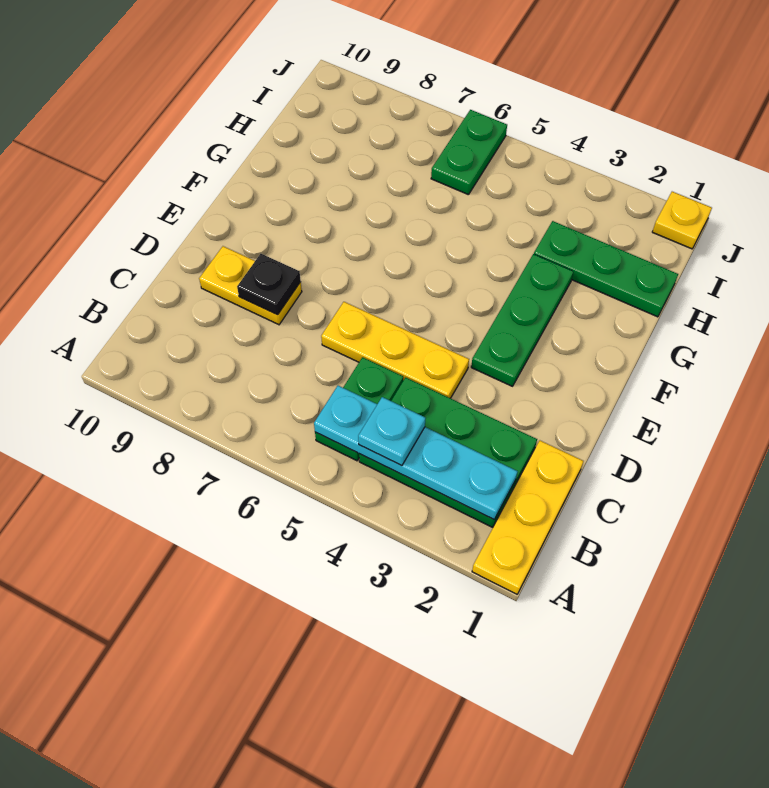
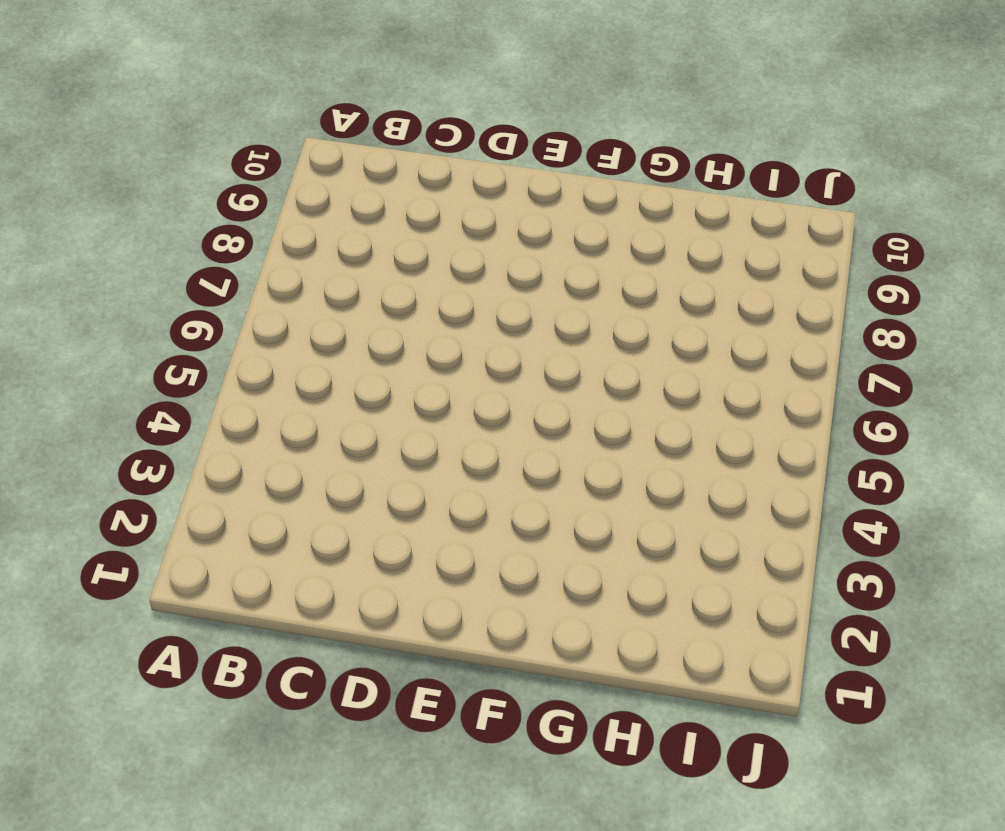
none -> yellow plate A1:C1 level 1
none -> green plate B2:C4 level 1
none -> green plate B5:C5 level 1

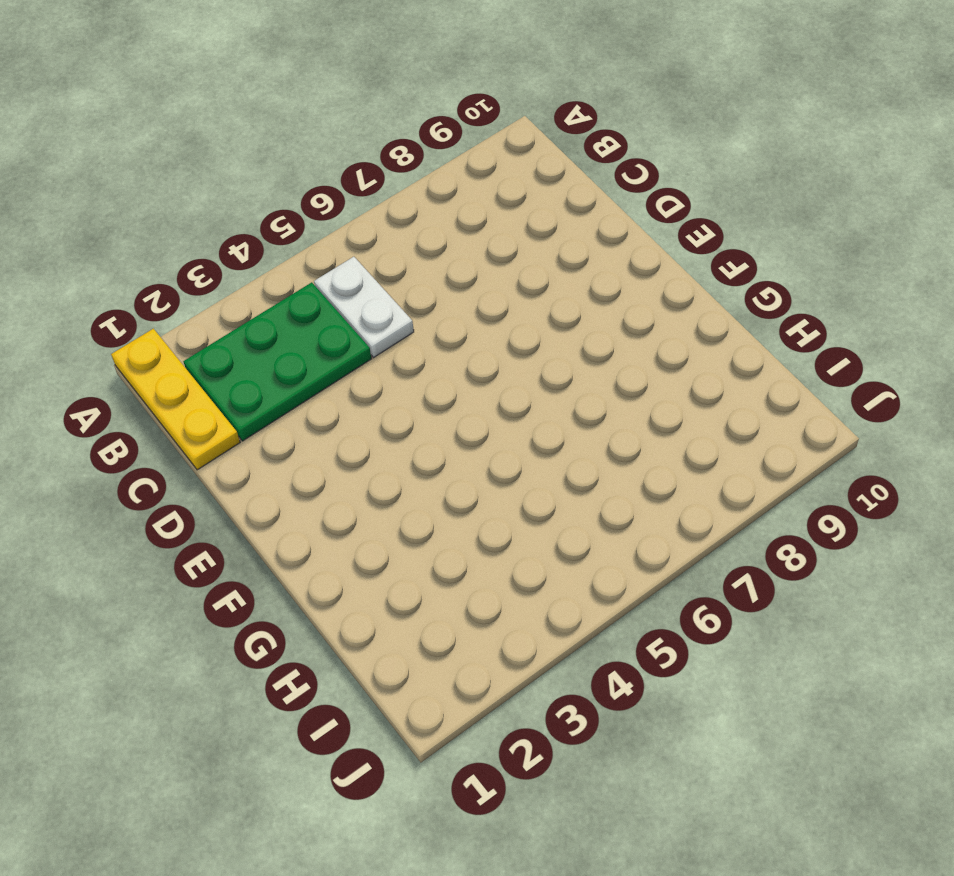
white plate B5:C5 level 1 -> green plate B5:C5 level 1
none -> yellow plate D4:D6 level 1
none -> yellow plate D8:D9 level 1
none -> green plate E3:G3 level 1

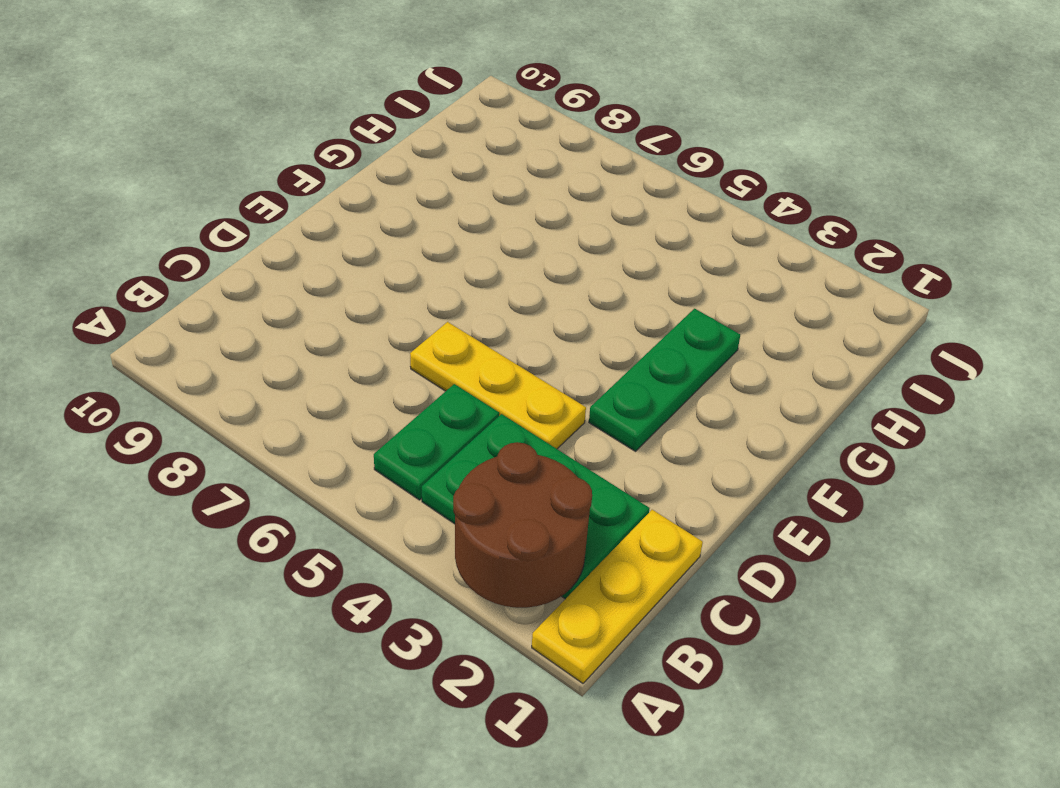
brown round brick A2:B3 level 2 -> cyan plate B2:B5 level 2
none -> yellow plate D8:D9 level 1
none -> green plate H1:H3 level 1
none -> green plate I6:J6 level 1

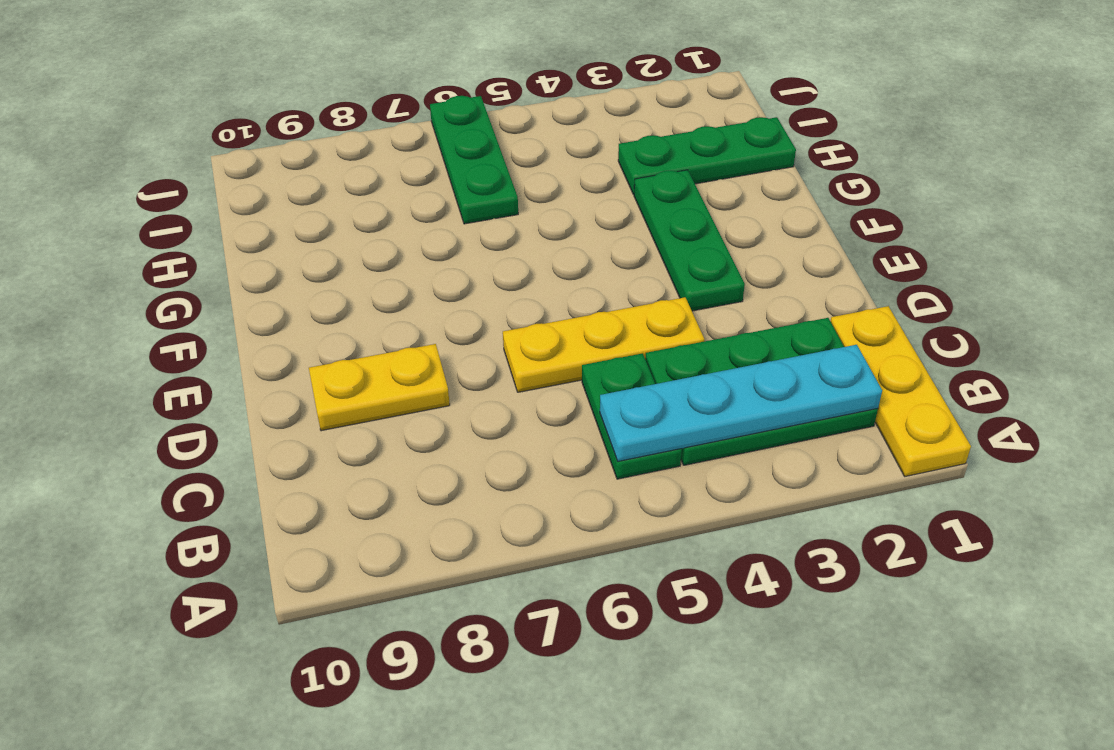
green plate H6:J6 level 1 -> green plate I6:J6 level 1
none -> yellow plate J1 level 1
none -> black plate D8 level 2
none -> cyan plate B4 level 3

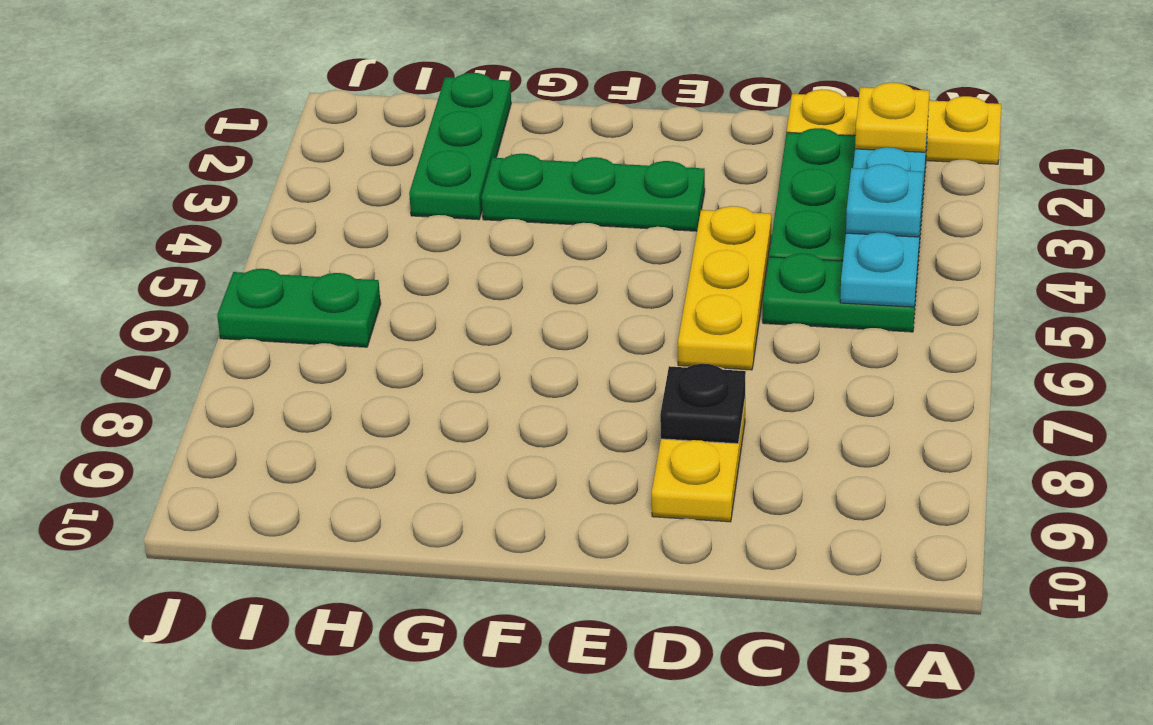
yellow plate B2 level 3 -> yellow plate J1 level 1

